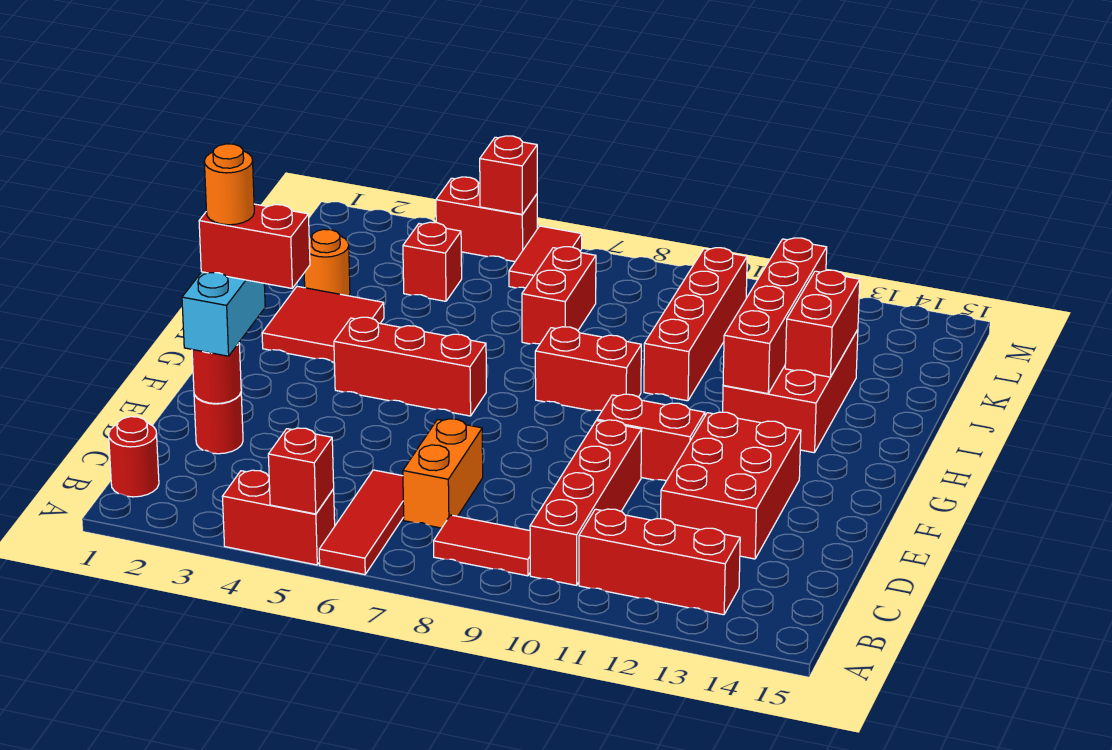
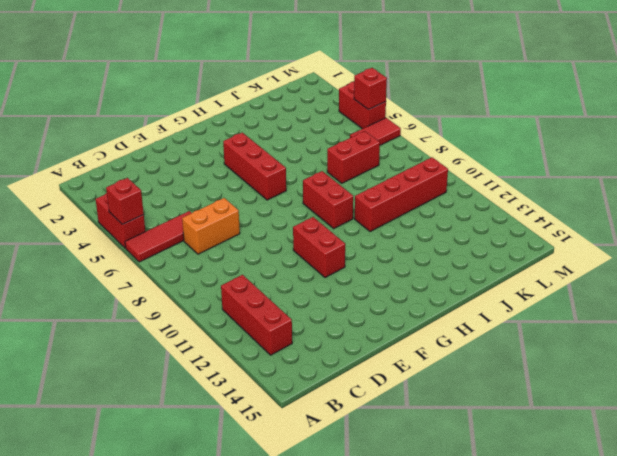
none -> red round brick B1 level 1
none -> red tile B8:B9 level 1
none -> red brick B10:E10 level 1

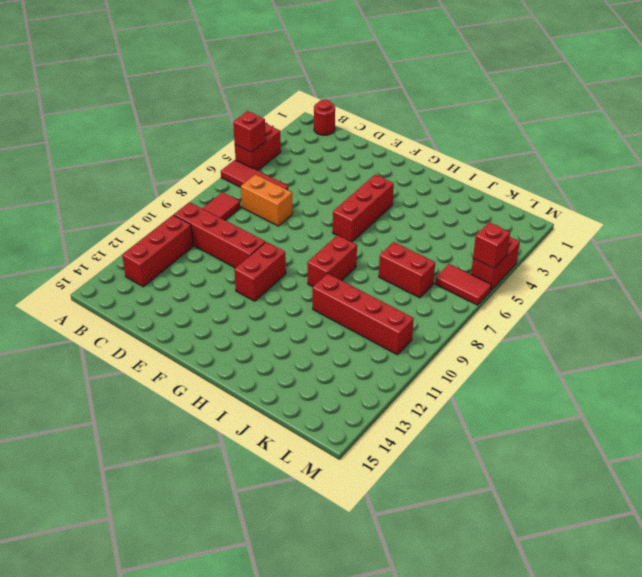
none -> red round brick D2 level 1
none -> red brick D12:F13 level 1
none -> red tile H2:I3 level 1

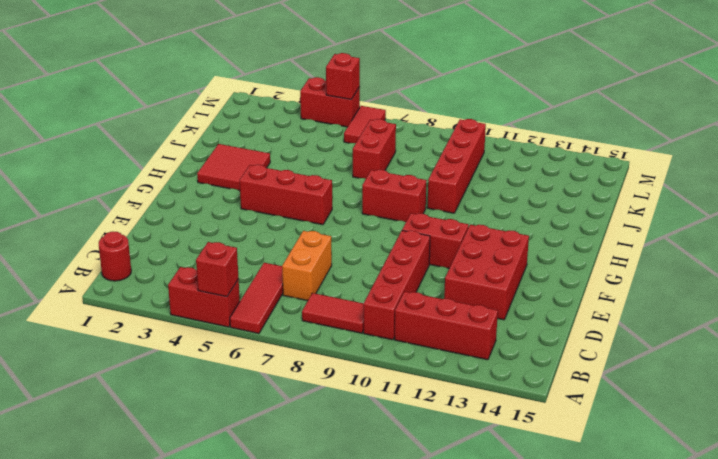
none -> red round brick D2 level 1
none -> red brick H12:J13 level 1
none -> orange round brick J2 level 1

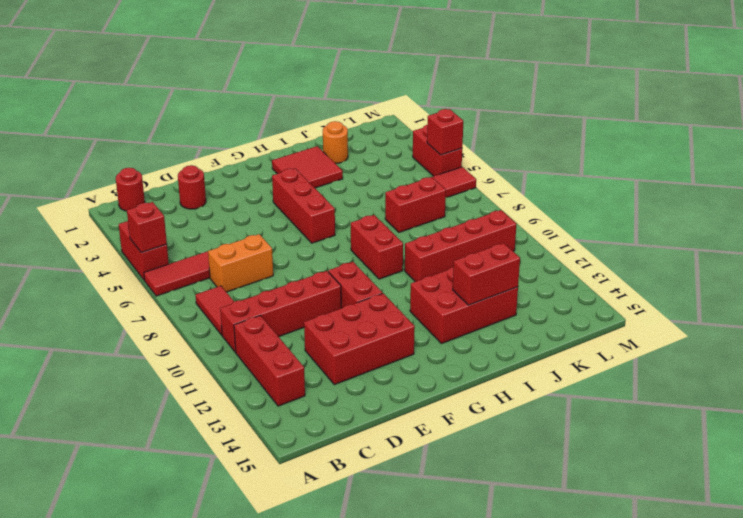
none -> red brick K4 level 1
none -> red round brick D2 level 2
none -> red brick H12:K12 level 2

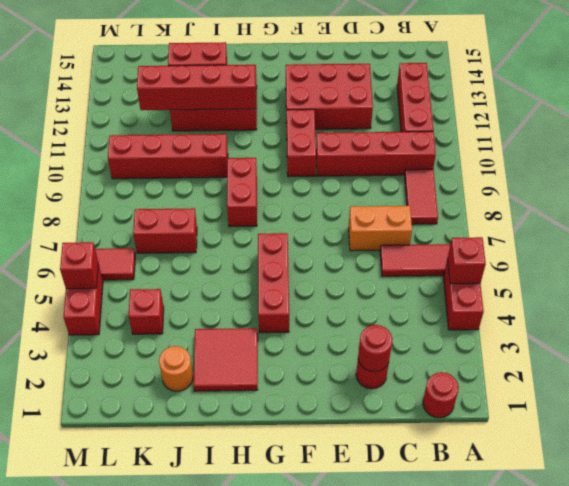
none -> cyan brick D2:E2 level 3
none -> red brick E2:E3 level 4
none -> orange round brick E2 level 5

